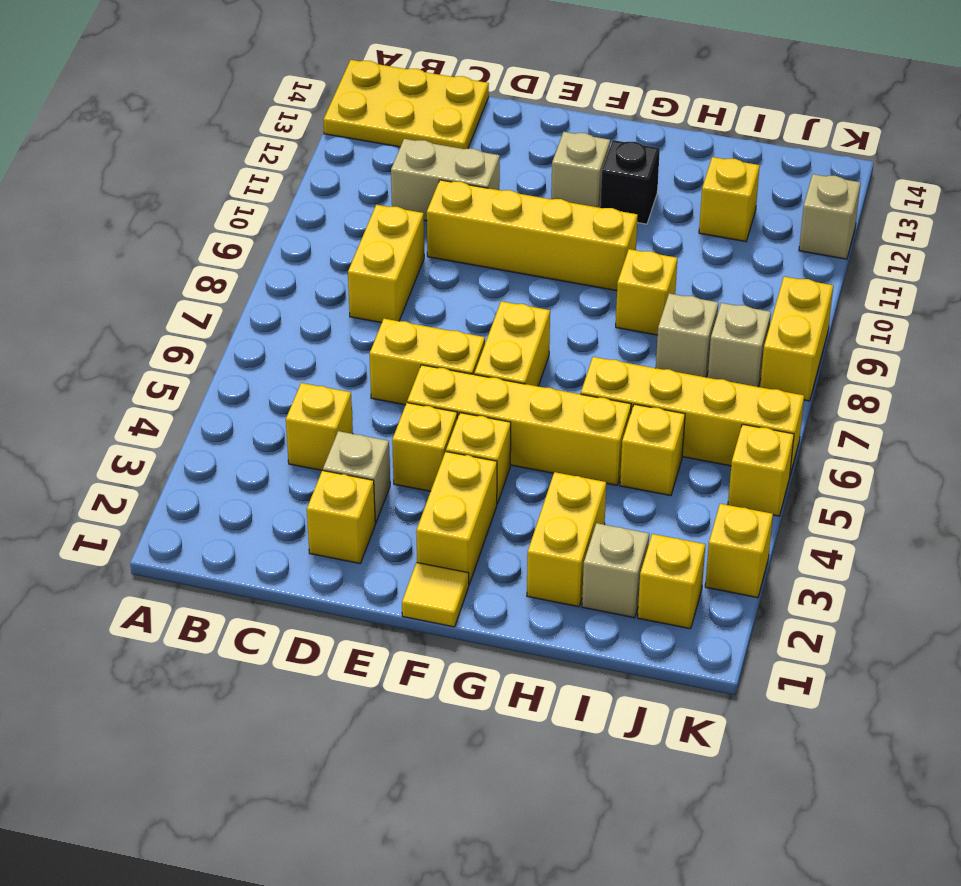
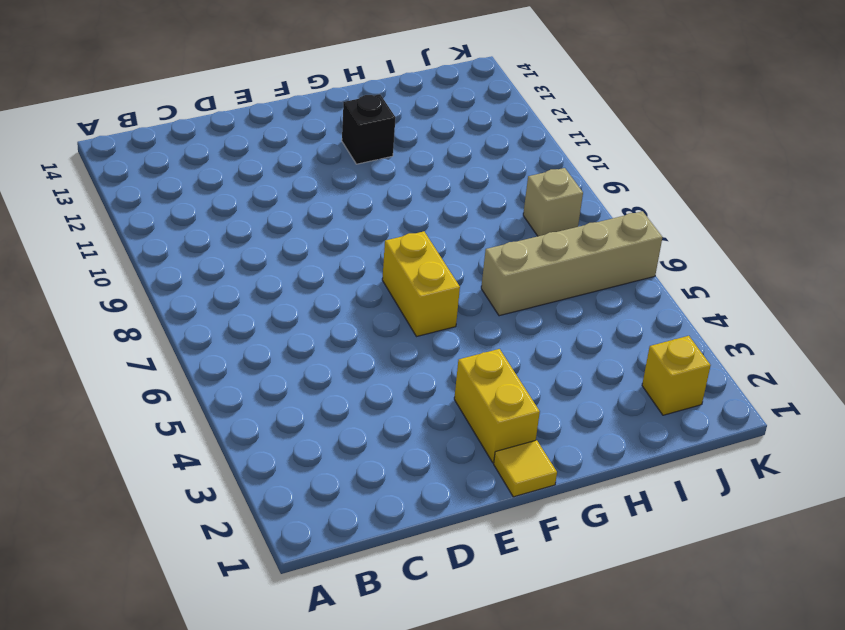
tan brick H6:K6 level 1 -> yellow brick H6:K6 level 1
none -> yellow plate A13:C14 level 1
none -> yellow brick C4 level 1
none -> yellow brick C8:C9 level 1

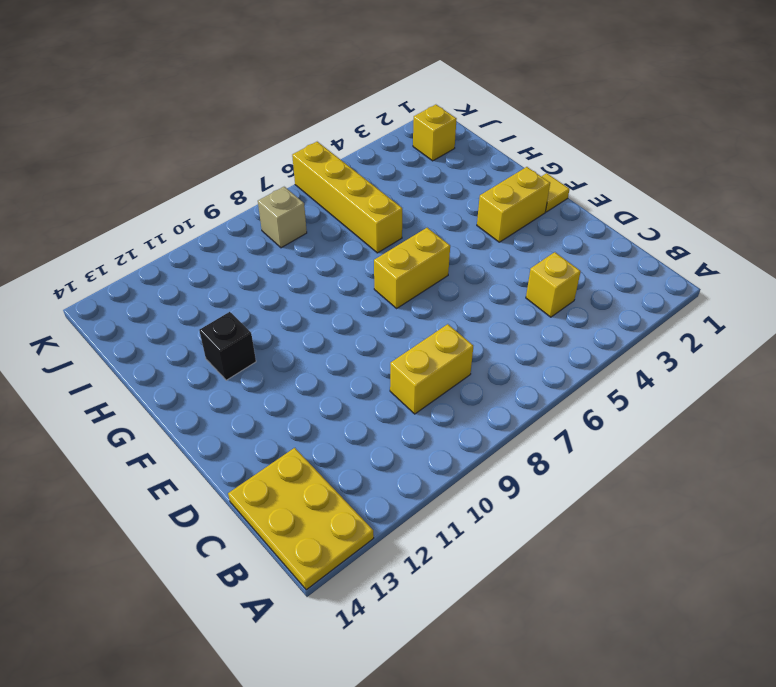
none -> tan brick C11:D11 level 1
none -> yellow brick D2 level 1
none -> tan brick D3 level 1

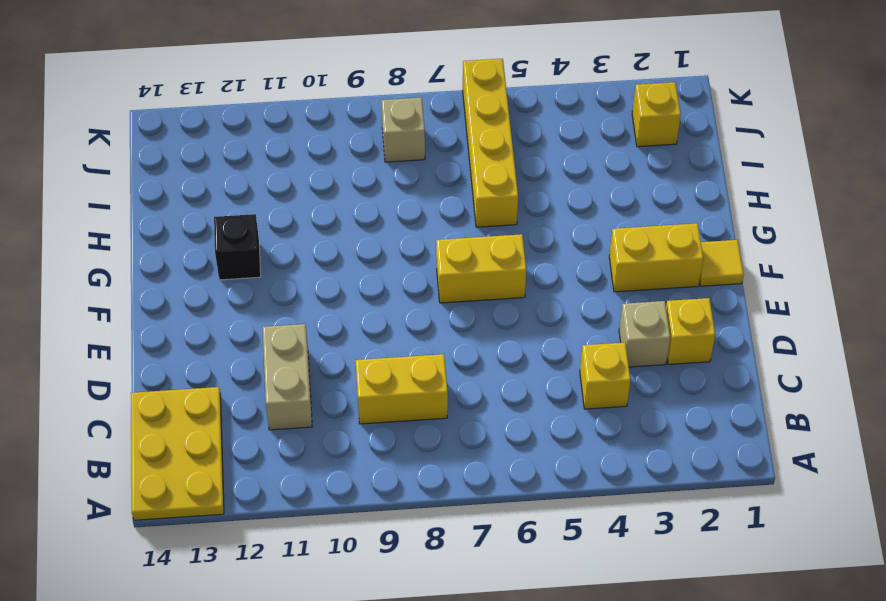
none -> yellow brick D6:E6 level 1
none -> yellow brick D10:G10 level 1
none -> yellow brick E4 level 1

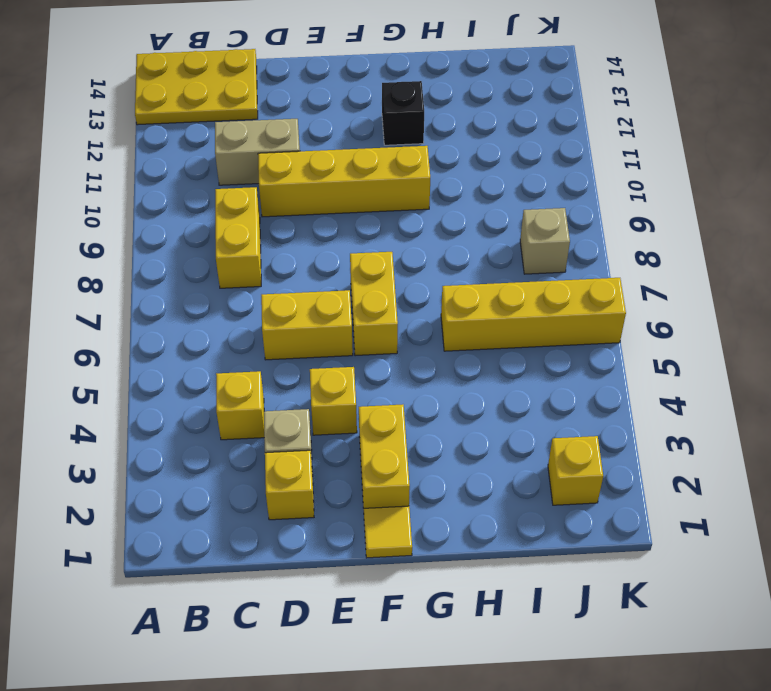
none -> yellow brick E5:H5 level 1
none -> yellow brick F4 level 1
none -> tan brick F12 level 1

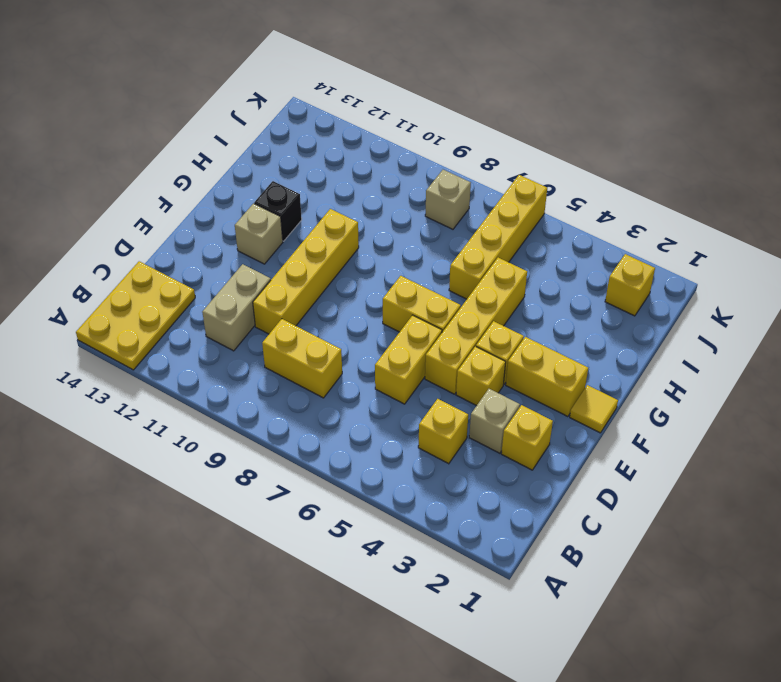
none -> yellow brick H2:H3 level 1
none -> yellow brick H9 level 1
none -> tan brick I2 level 1

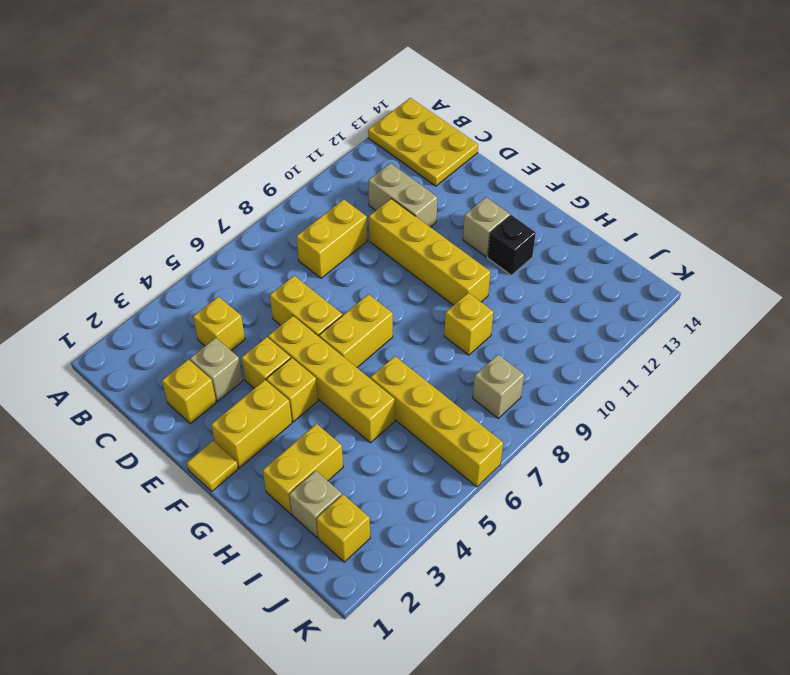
none -> yellow brick I5 level 1
none -> tan brick I8 level 1
none -> yellow brick I12 level 1

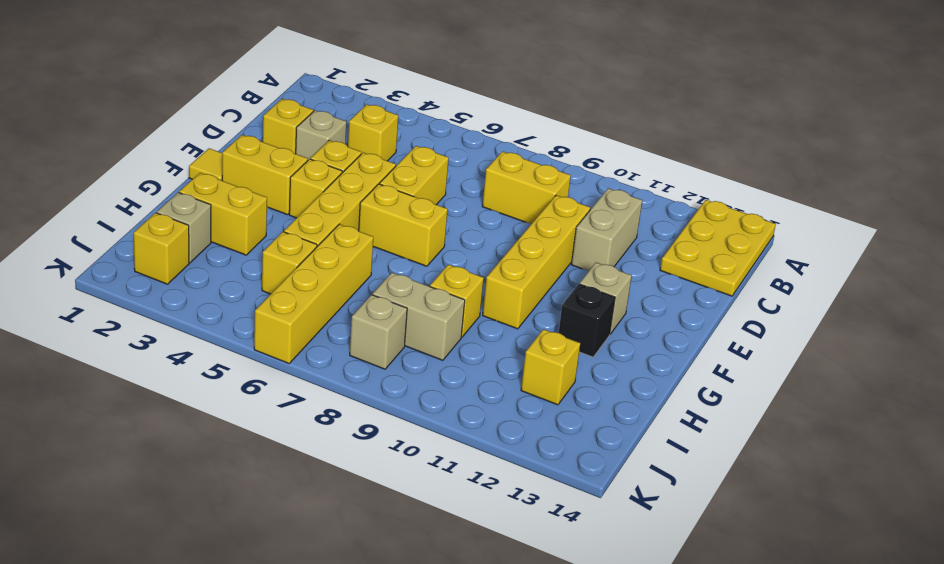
tan brick I8:I9 level 1 -> tan brick I8 level 1
none -> yellow brick K3 level 1
none -> yellow brick K5 level 1
none -> yellow brick K8:K9 level 1

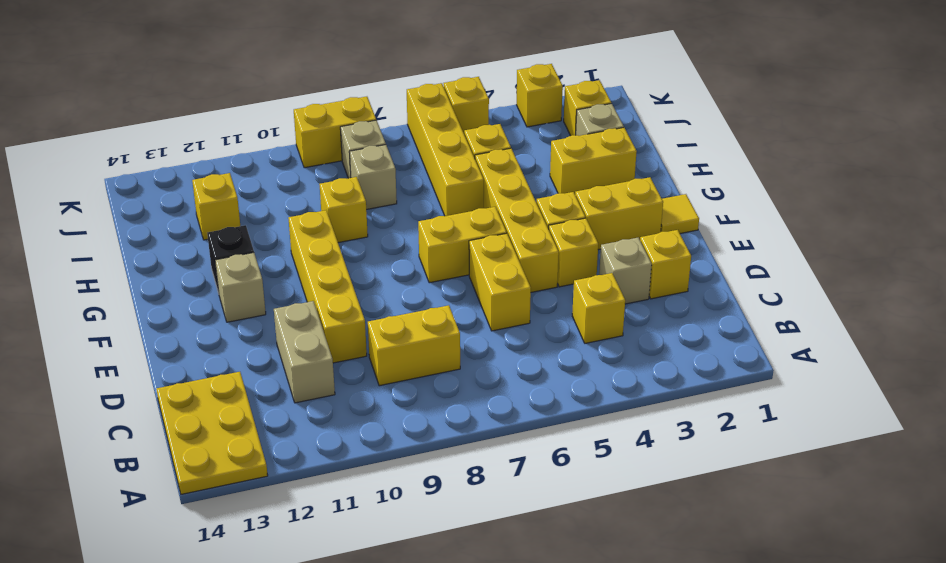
none -> tan brick K12 level 1

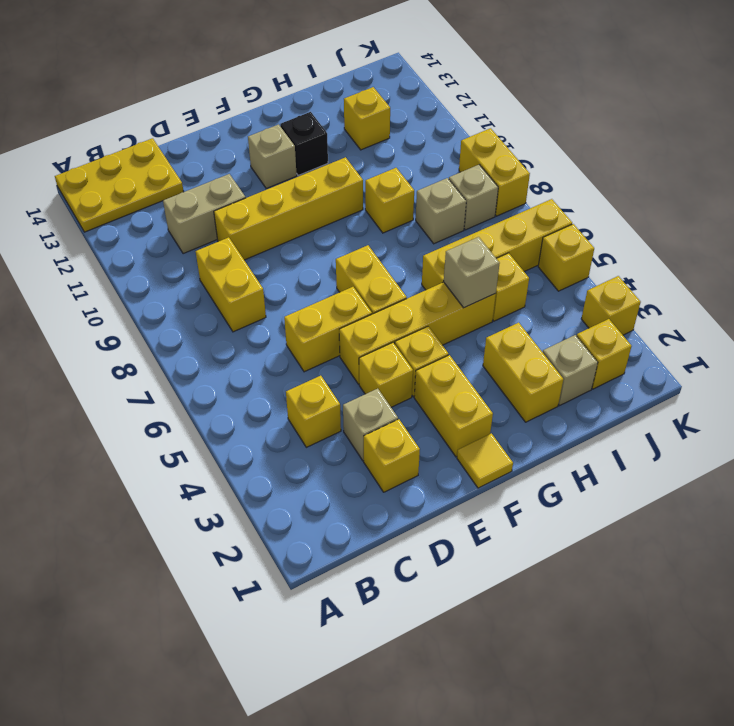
tan brick H5 level 2 -> tan brick K12 level 1

